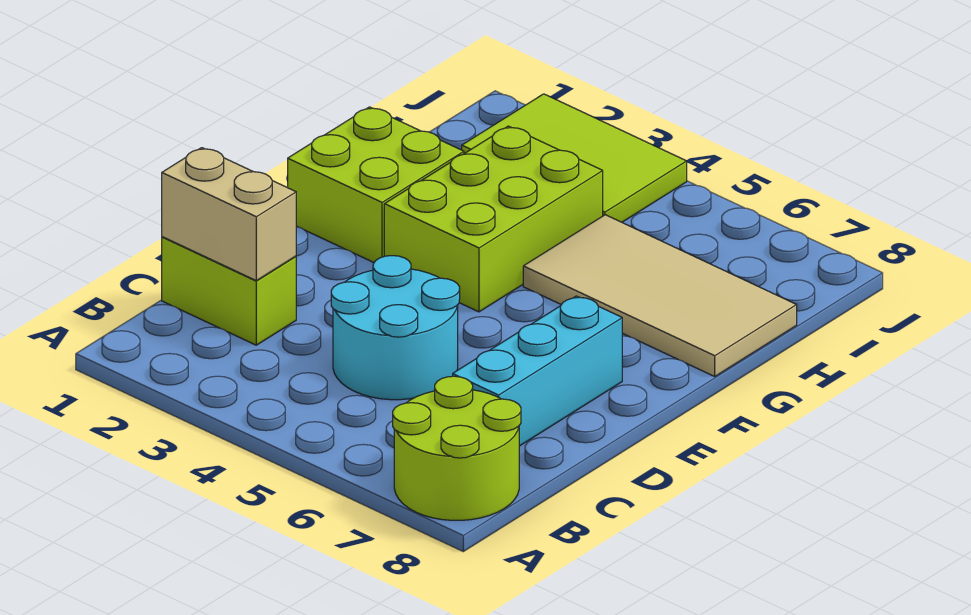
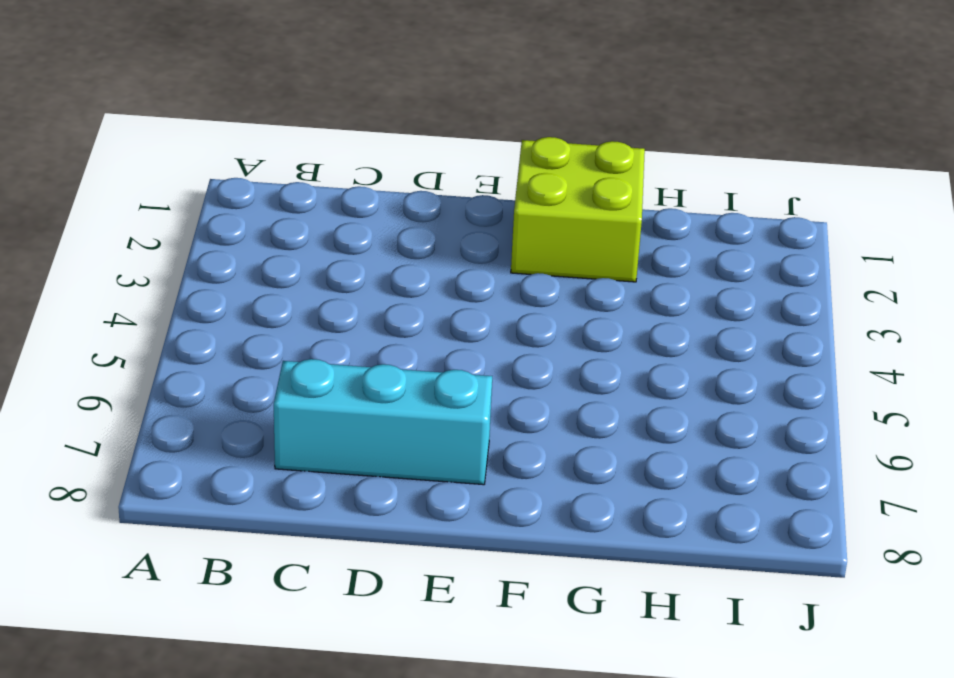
none -> lime round brick A7:B8 level 1
none -> lime brick C1:C2 level 1

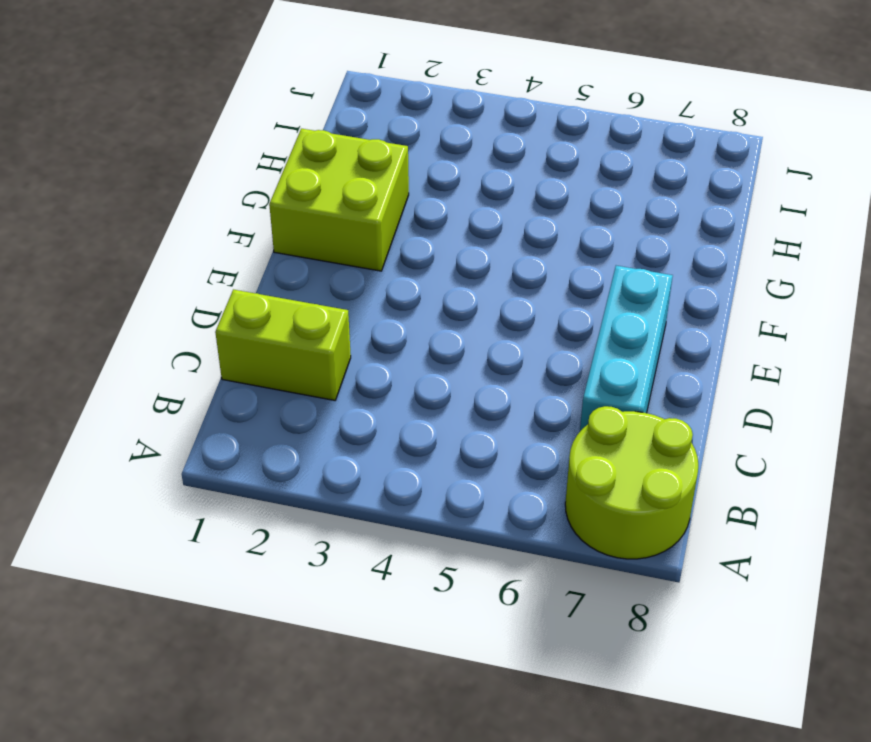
none -> cyan round brick C4:D5 level 1
none -> lime brick F3:H4 level 1

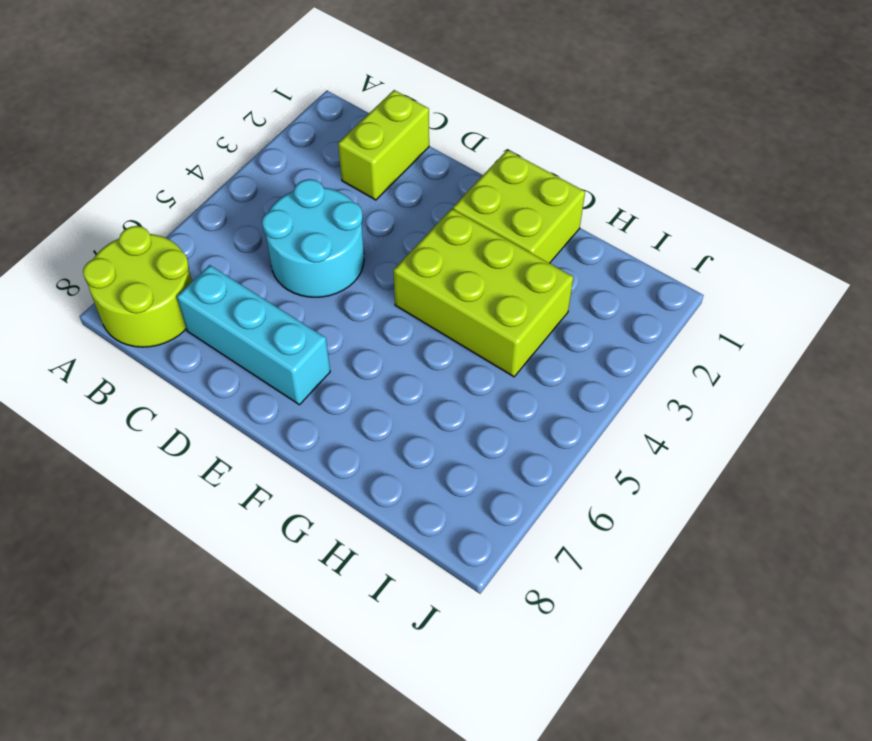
none -> tan tile G5:H8 level 1
none -> lime tile I2:J4 level 1

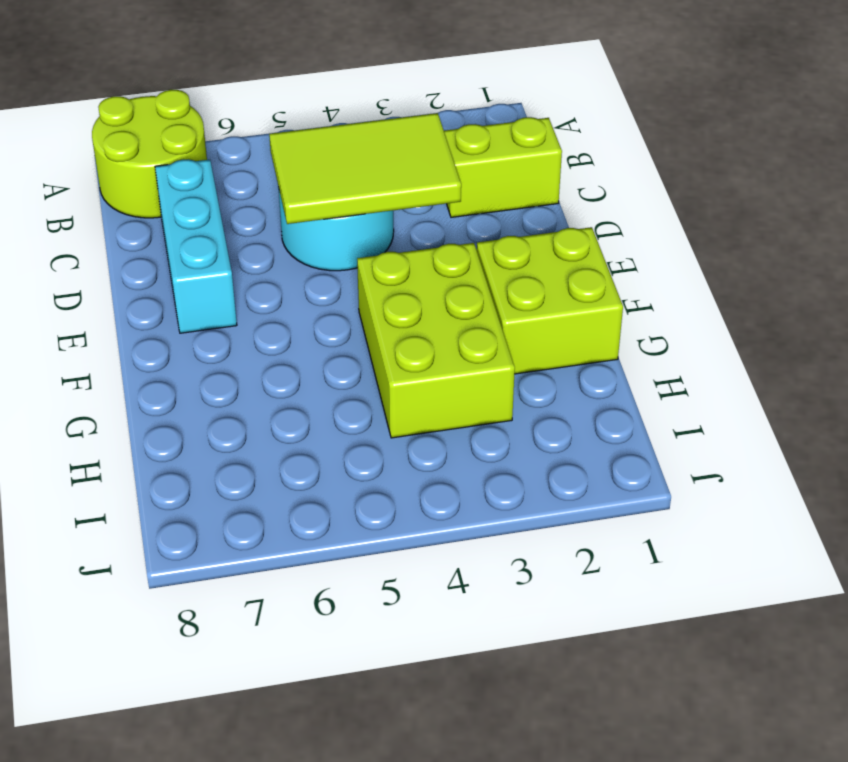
lime tile C3:D5 level 2 -> lime tile I2:J4 level 1
none -> tan tile G5:H8 level 1
none -> tan brick C1:C2 level 2

